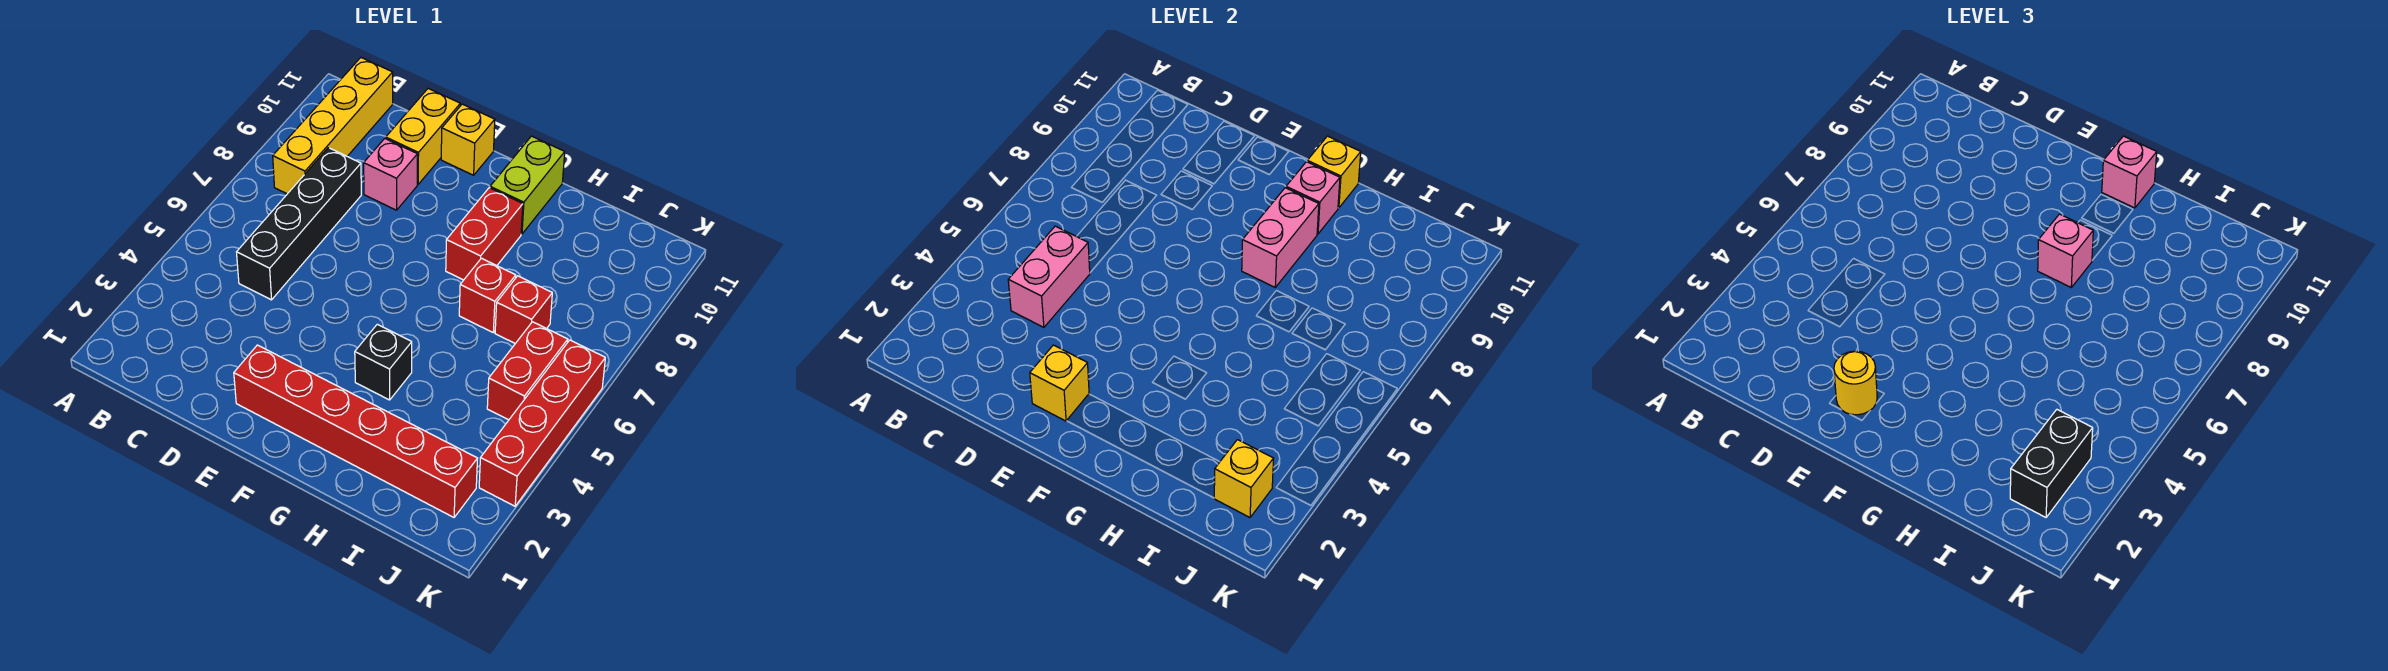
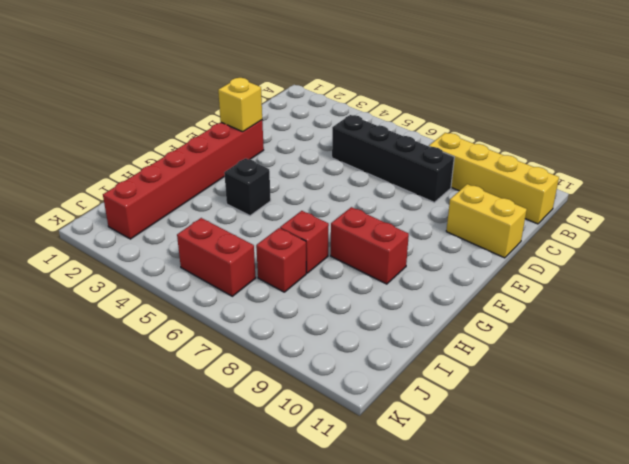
none -> pink brick D9 level 1
none -> yellow brick E11 level 1
none -> lime brick G10:G11 level 1

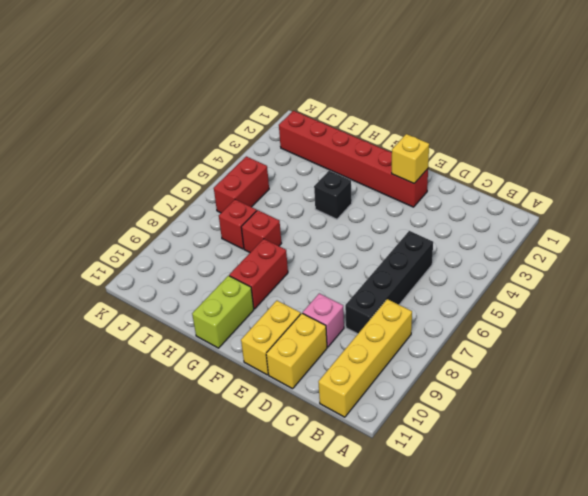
yellow brick E10:E11 level 1 -> yellow brick E11 level 1
none -> red brick K3:K6 level 1
none -> pink brick C4:C5 level 2
none -> pink brick G8:G9 level 2

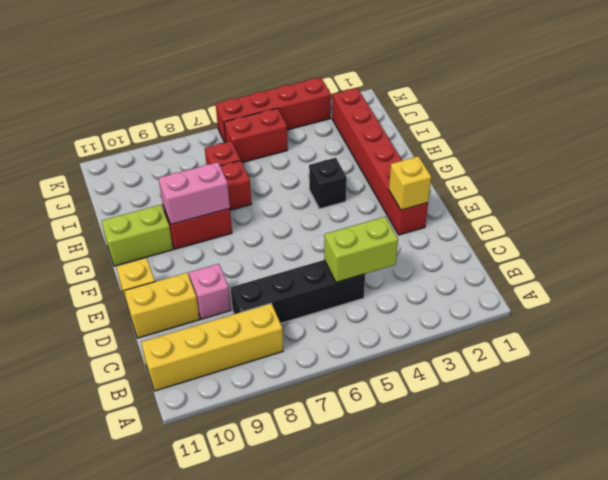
lime brick C4:C5 level 2 -> pink brick C4:C5 level 2
none -> pink brick G10 level 2
none -> yellow brick G11 level 2
none -> yellow brick J2 level 2

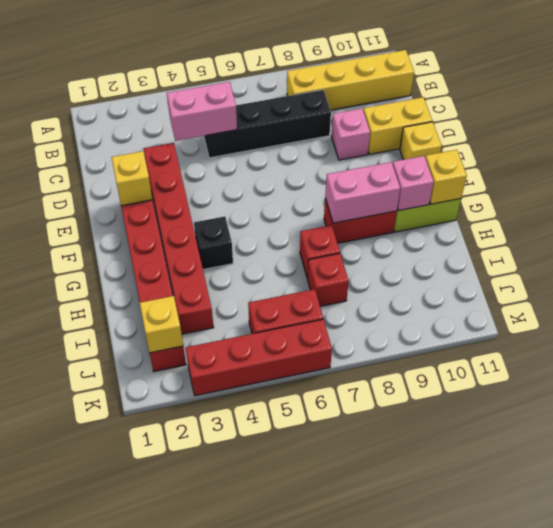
red brick D3:I3 level 1 -> none
none -> yellow round brick E2 level 3
none -> pink brick G8 level 3
none -> pink brick G11 level 3

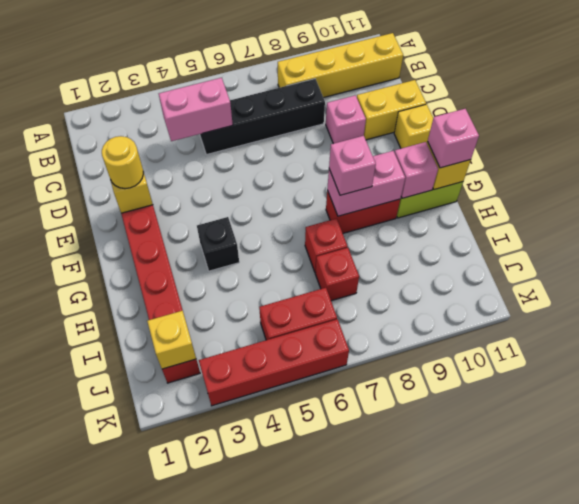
none -> black brick J2:J3 level 3

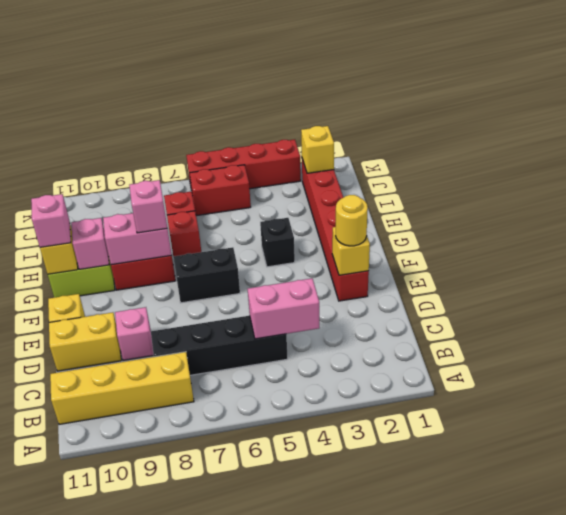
black brick F6:F7 level 1 -> black brick J2:J3 level 3

